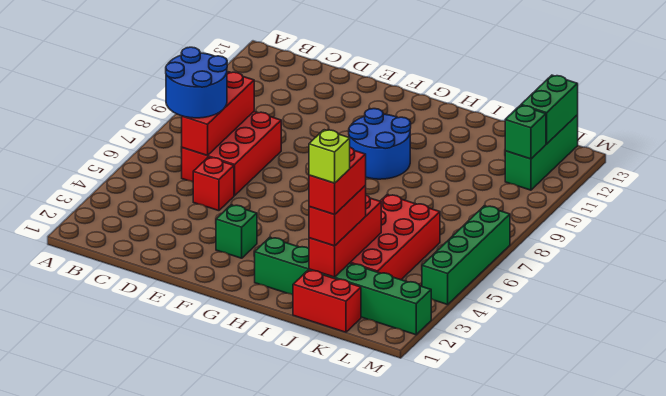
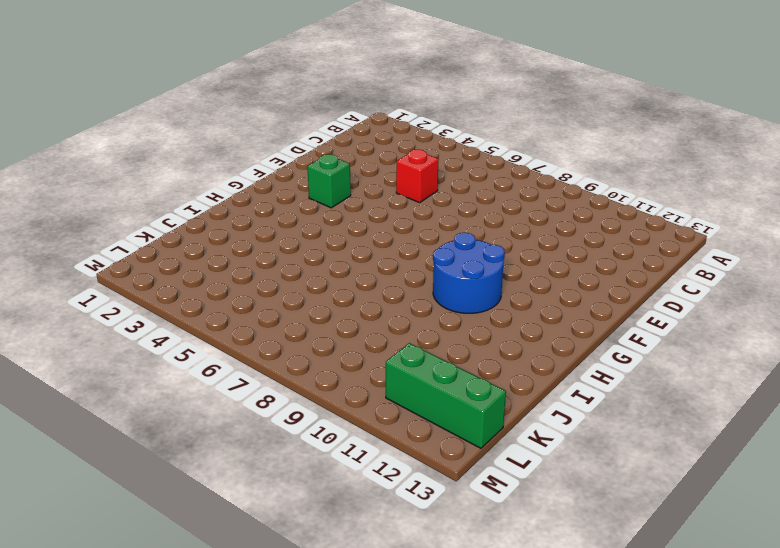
none -> red brick C6:D8 level 1
none -> green brick H2:M2 level 1
none -> red brick J1:K1 level 1

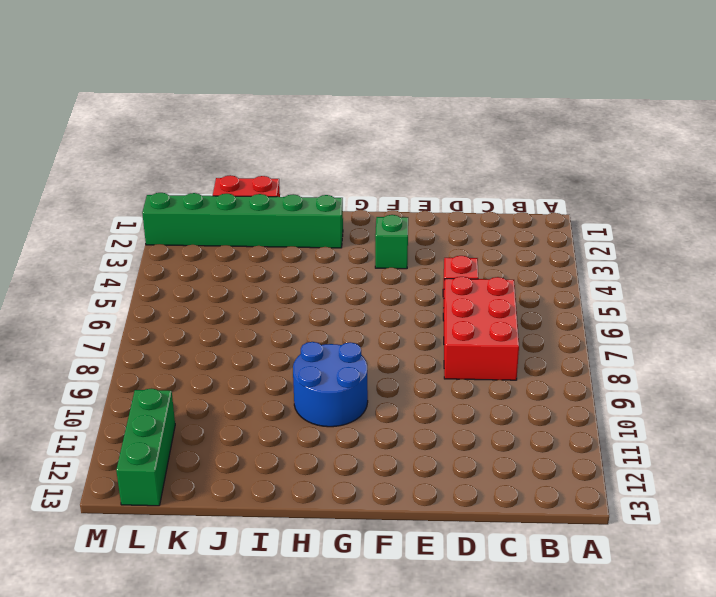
none -> red brick J3:K6 level 1
none -> green brick M4:M7 level 1
none -> red brick C6:C8 level 2

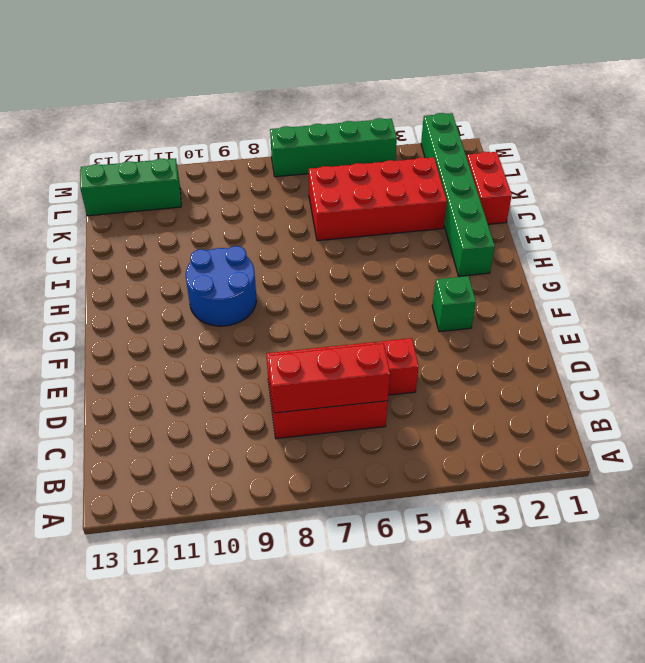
none -> red brick J2:J4 level 2
none -> green brick L11 level 2
none -> green brick L12:L13 level 2

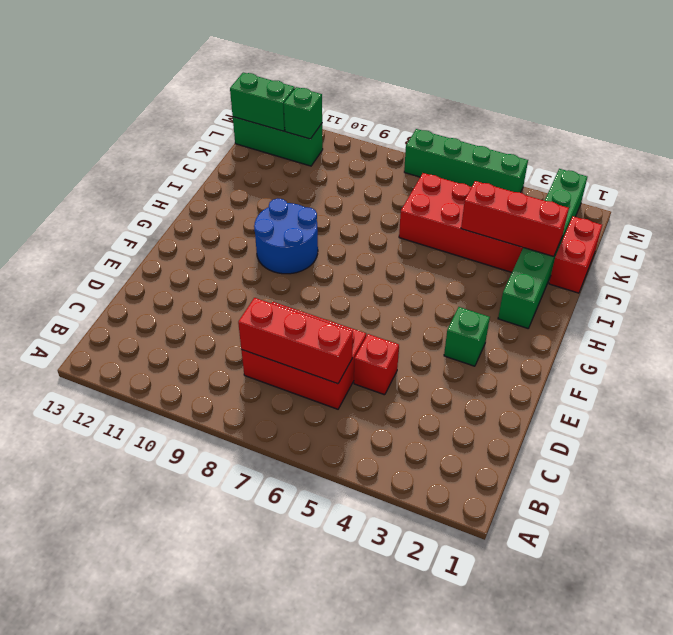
none -> blue round brick B6:C7 level 3
none -> red brick J2:J3 level 3
none -> red brick J2:J3 level 4

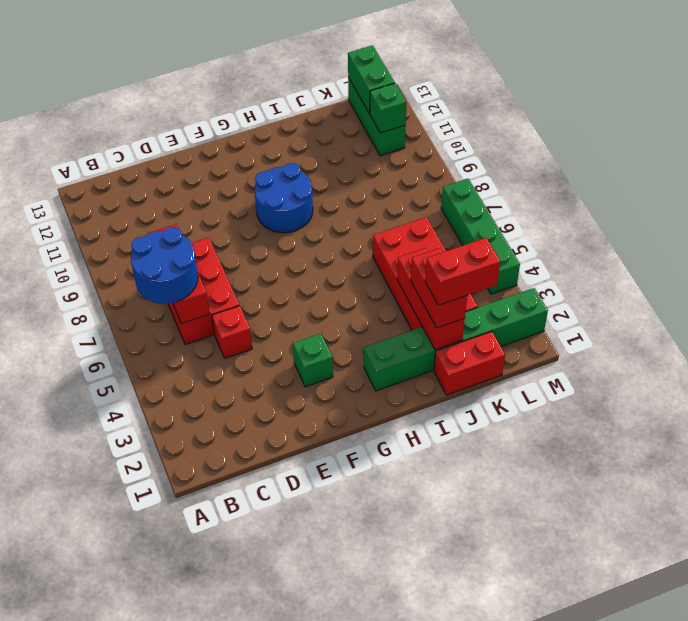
red brick J2:K2 level 4 -> red brick J2:J3 level 4
none -> lime brick J2 level 5

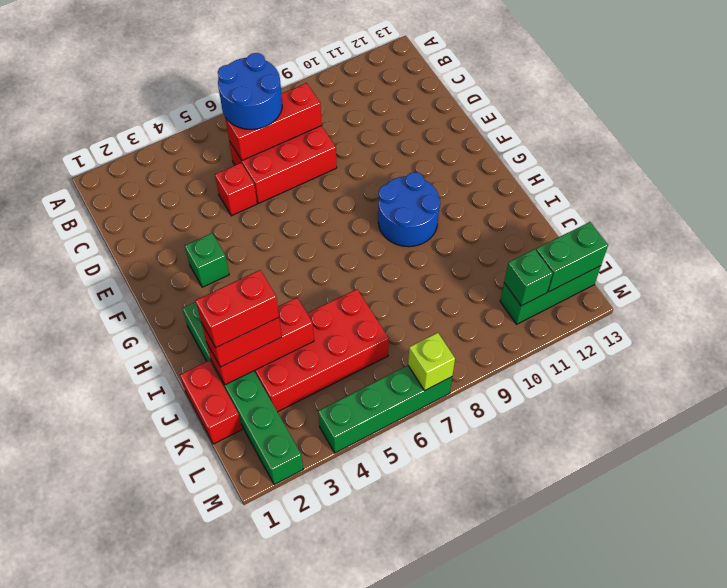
lime brick M7 level 2 -> lime brick J2 level 5

